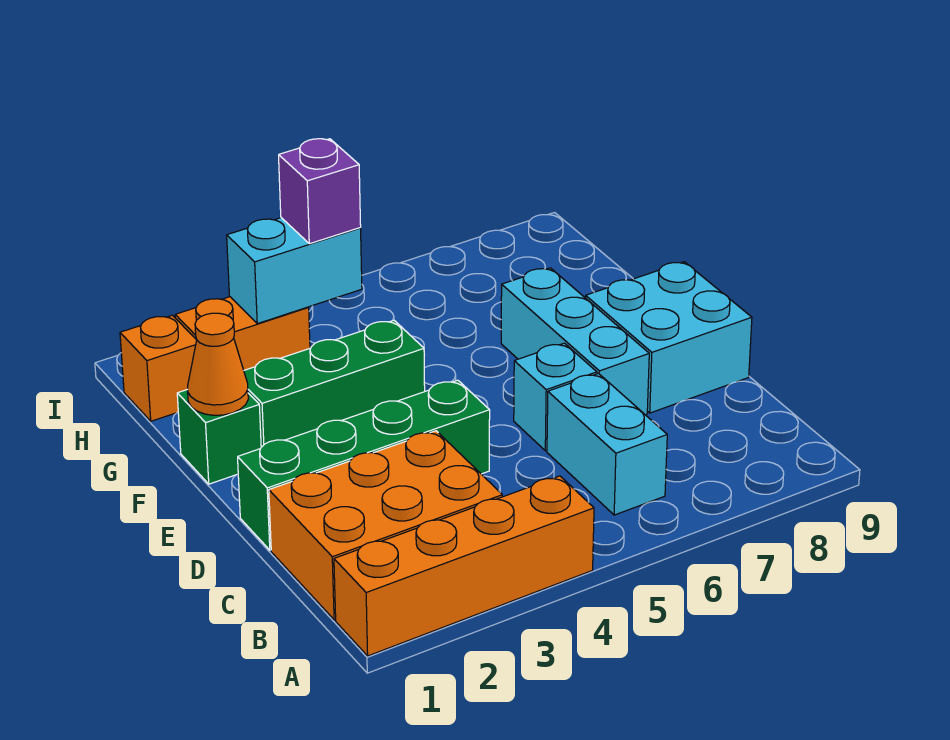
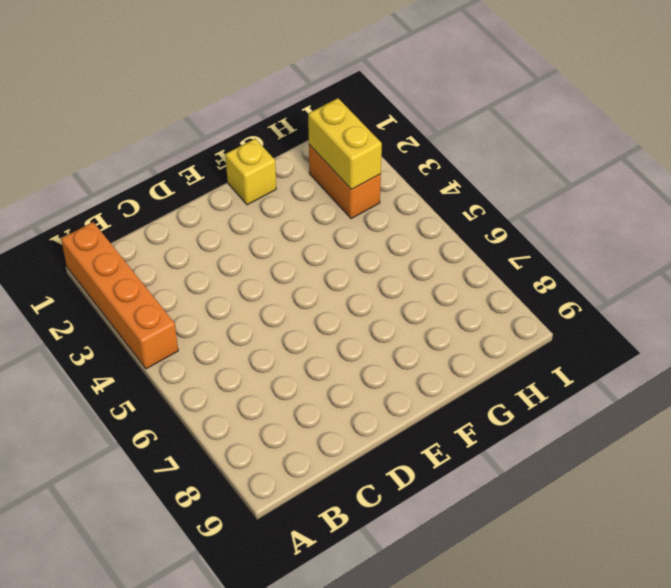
yellow brick F1 level 1 -> green brick F1 level 1
yellow brick H2:H3 level 2 -> cyan brick H3:H4 level 2
none -> orange brick B1:C3 level 1
none -> cyan brick B6:C6 level 1
none -> green brick D1:D4 level 1

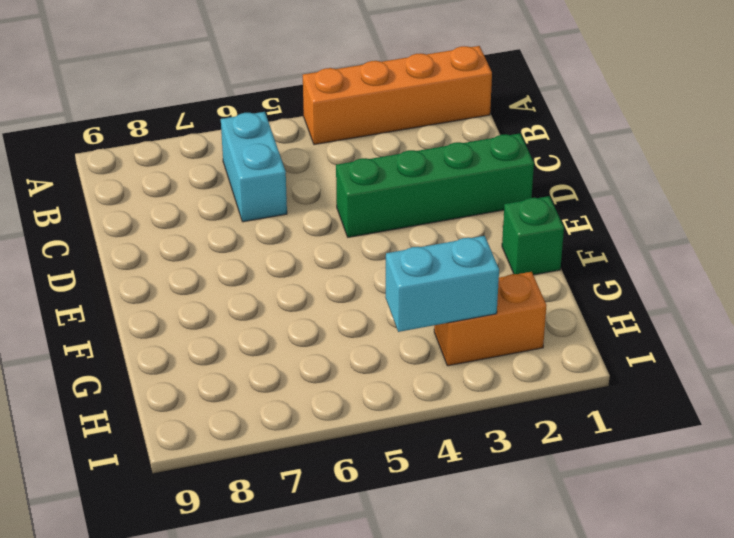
none -> orange brick B1:C3 level 1
none -> cyan brick D6 level 1
none -> cyan brick D7:F7 level 1

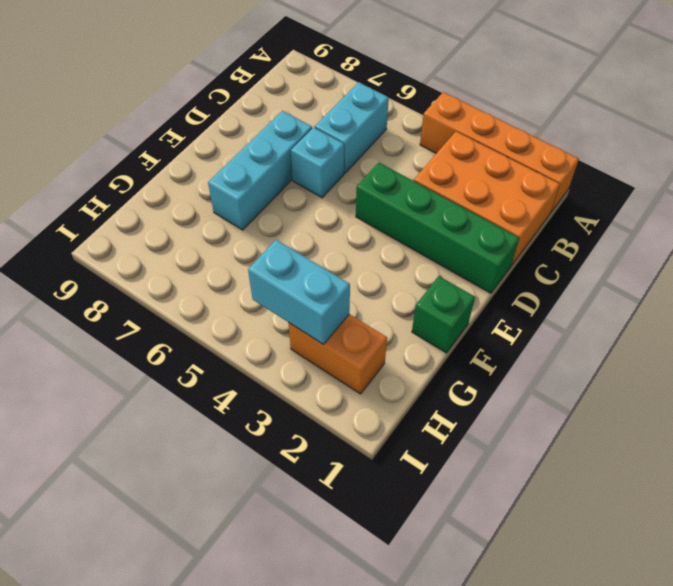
none -> cyan brick D8:E9 level 1
none -> green brick F2:F4 level 1
none -> orange brick H1 level 1

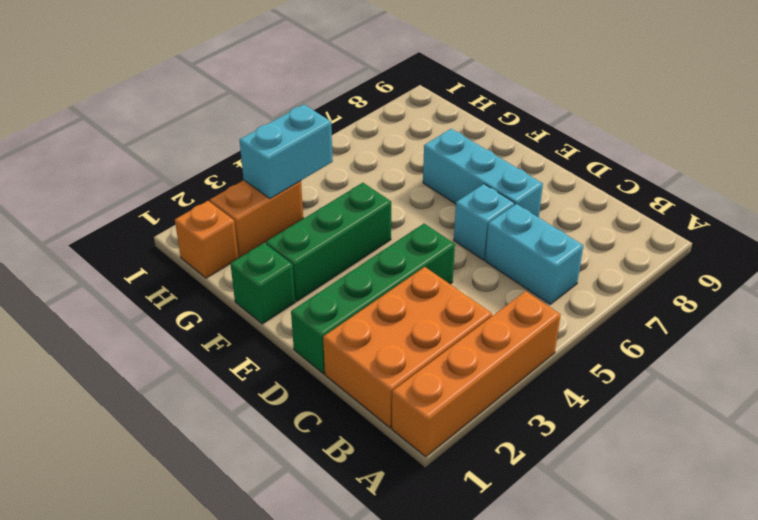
none -> cyan brick D8:E9 level 1
none -> orange cone F1 level 2
none -> purple brick H4 level 3

